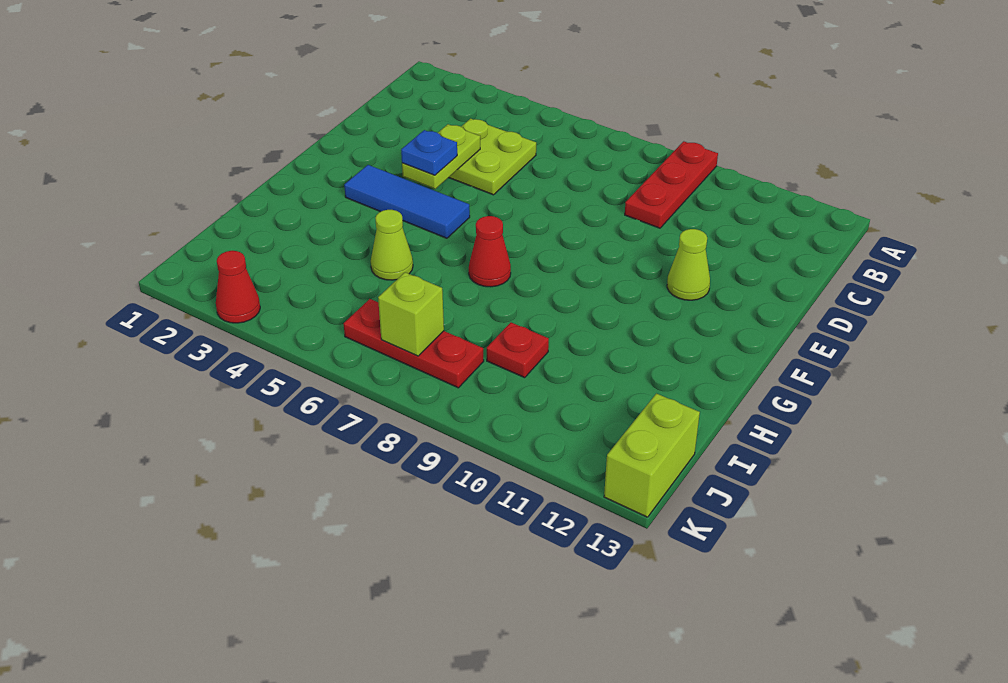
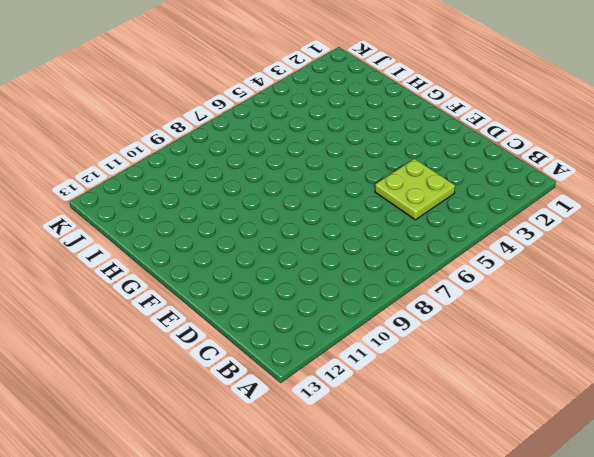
none -> red plate A9:C9 level 1
none -> lime cone E11 level 1
none -> blue tile F3:F5 level 1

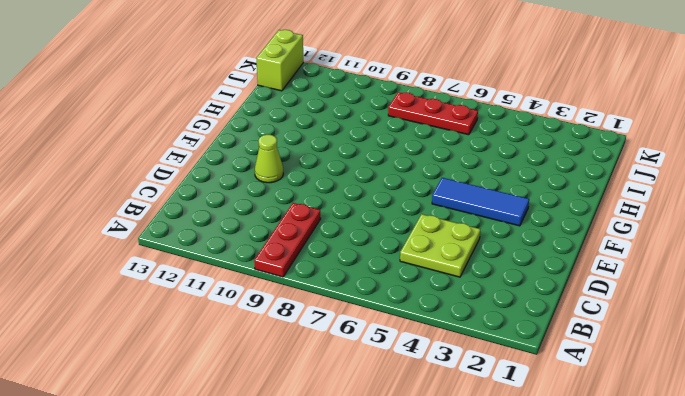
none -> red cone G7 level 1
none -> lime cone H5 level 1
none -> red plate I9 level 1

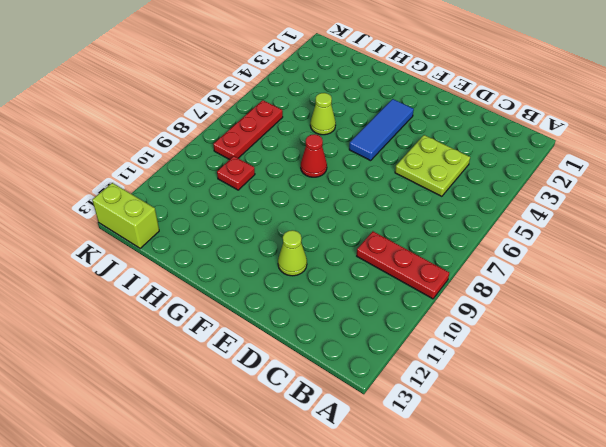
none -> red cone K3 level 1
none -> lime plate D4:E4 level 2
none -> lime brick J7 level 2

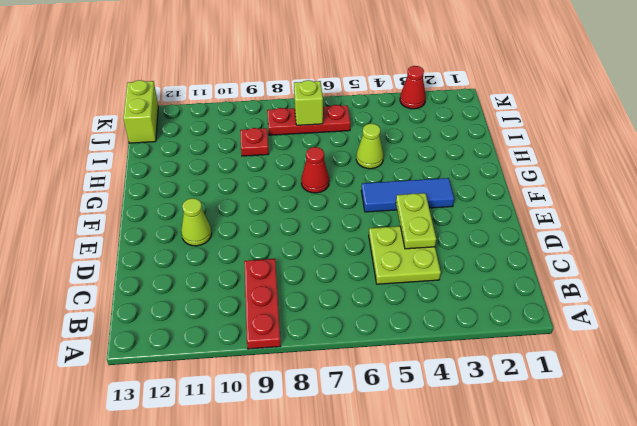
none -> blue plate E4 level 3

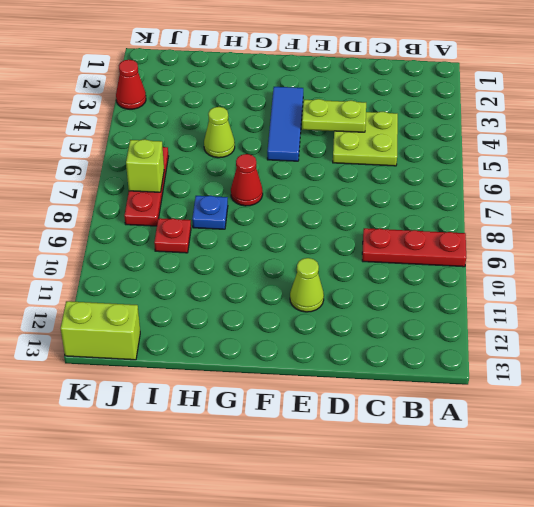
blue plate H8 level 1 -> blue plate E4 level 3

